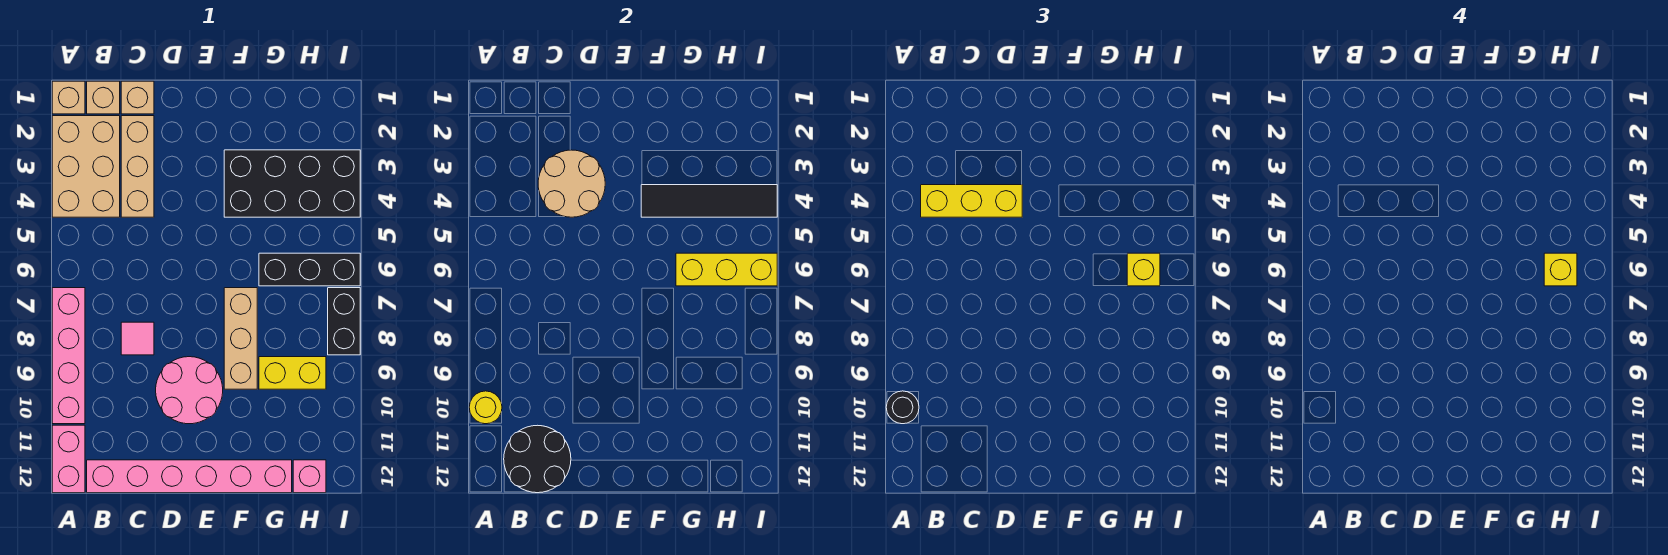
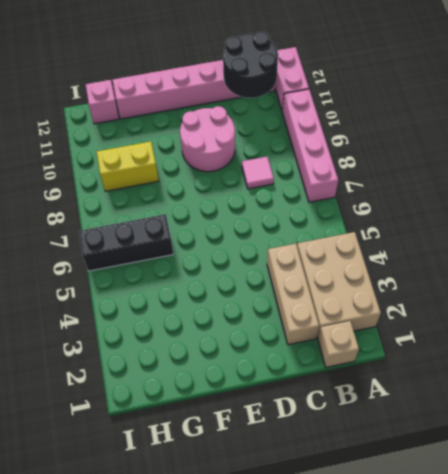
none -> tan brick A1 level 1
none -> tan brick C1 level 1
none -> black brick F3:I4 level 1

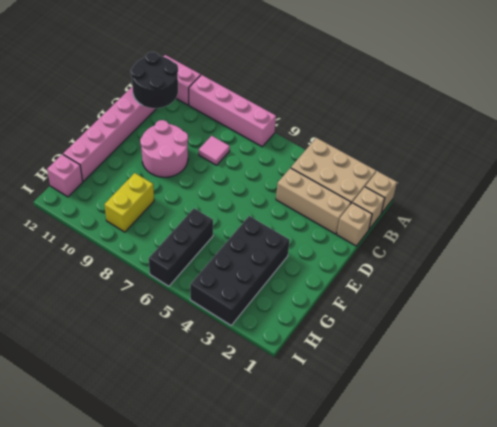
none -> tan brick F7:F9 level 1
none -> black brick I7:I8 level 1
none -> yellow round brick A10 level 2

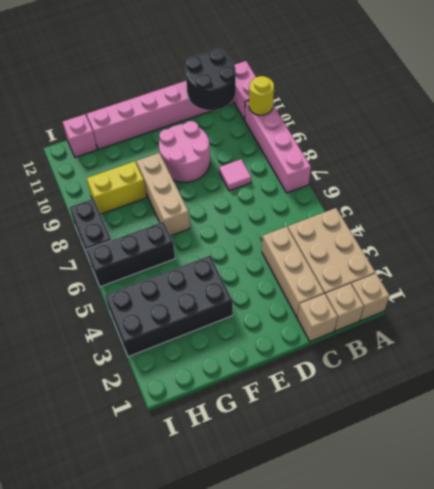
none -> tan round brick C3:D4 level 2
none -> black tile F4:I4 level 2
none -> yellow brick G6:I6 level 2

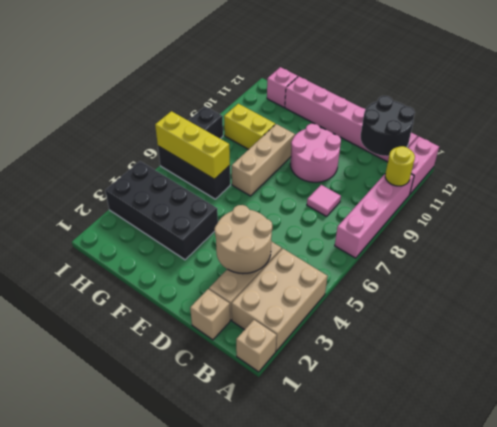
none -> tan brick B1 level 1
none -> black tile F4:I4 level 2
none -> black round brick A10 level 3

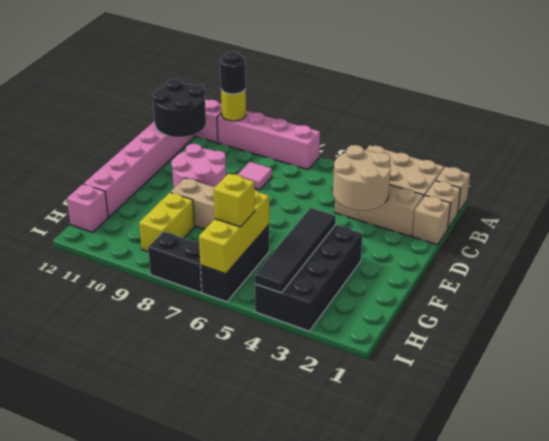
none -> yellow brick B4:D4 level 3
none -> yellow brick H6 level 4

